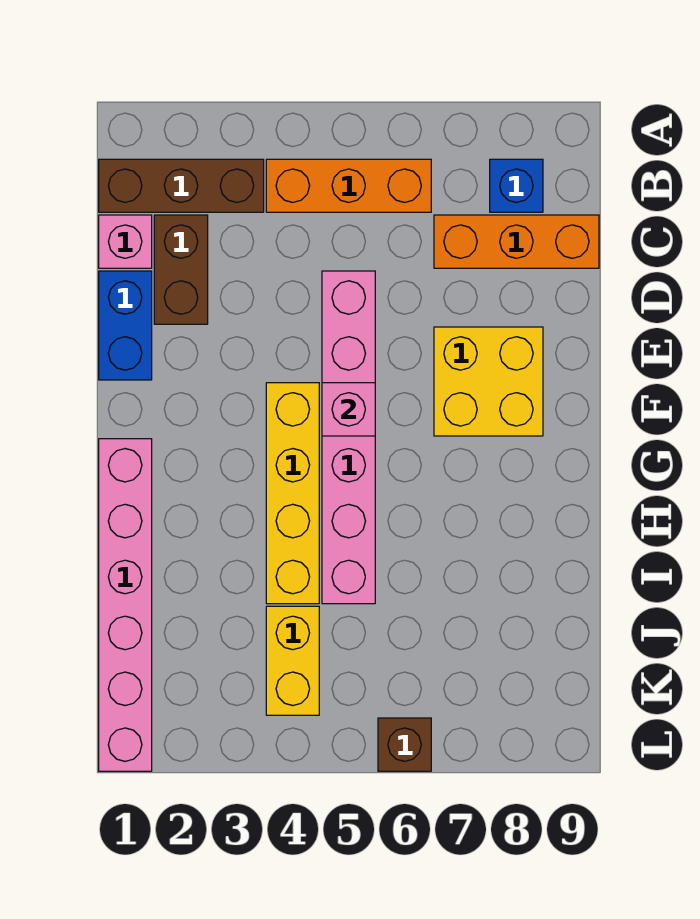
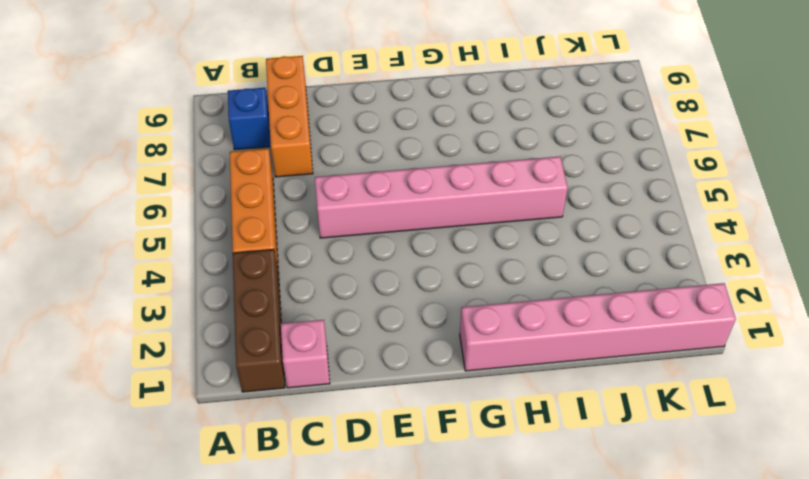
none -> brown brick C2:D2 level 1
none -> blue brick D1:E1 level 1
none -> yellow brick E7:F8 level 1

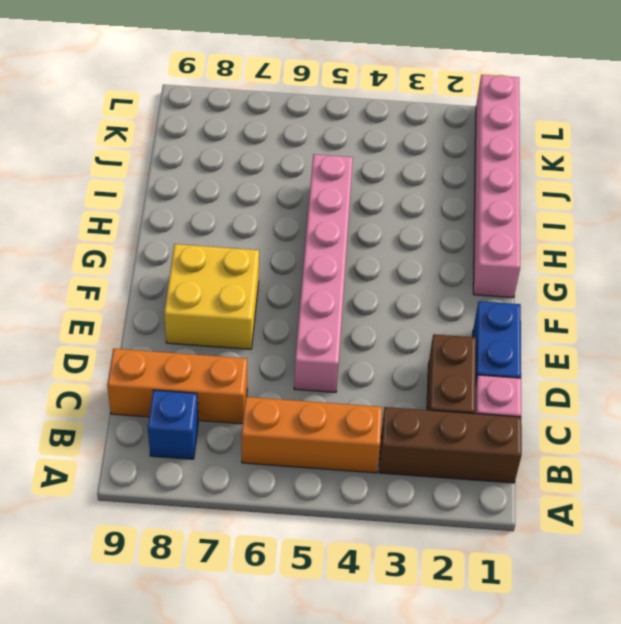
none -> yellow brick F4:I4 level 1
none -> yellow brick J4:K4 level 1
none -> brown brick L6 level 1

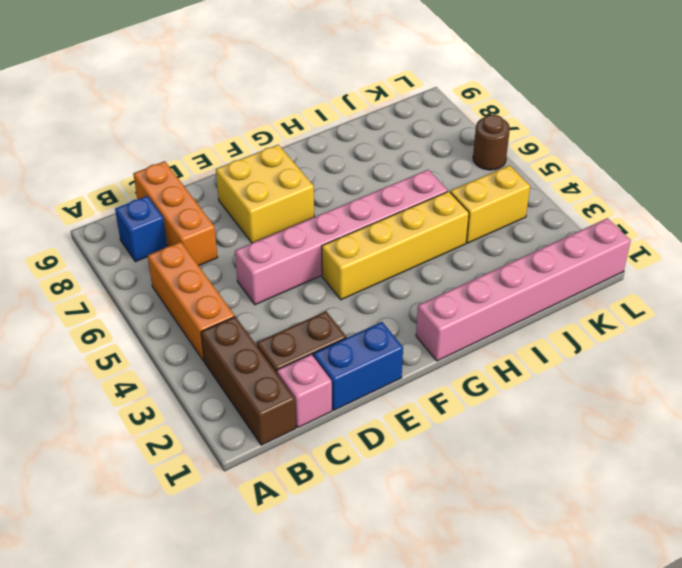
brown round brick L6 level 1 -> brown brick L6 level 1
none -> pink brick F5 level 2

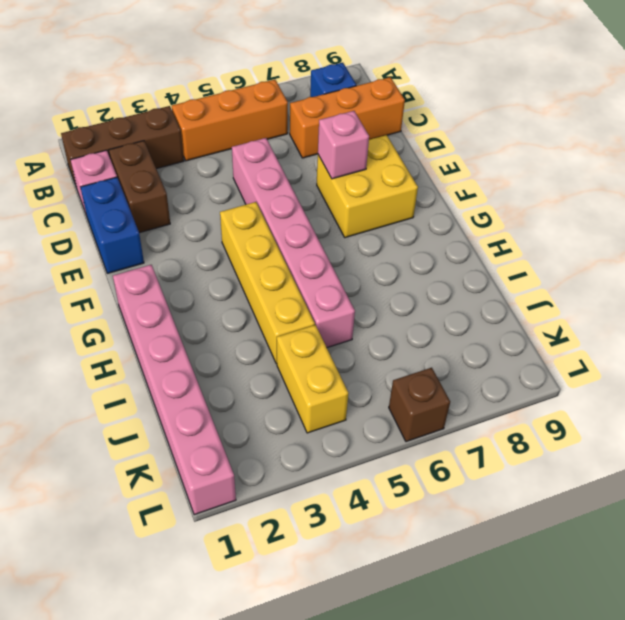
pink brick E7 level 2 -> pink brick F5 level 2

